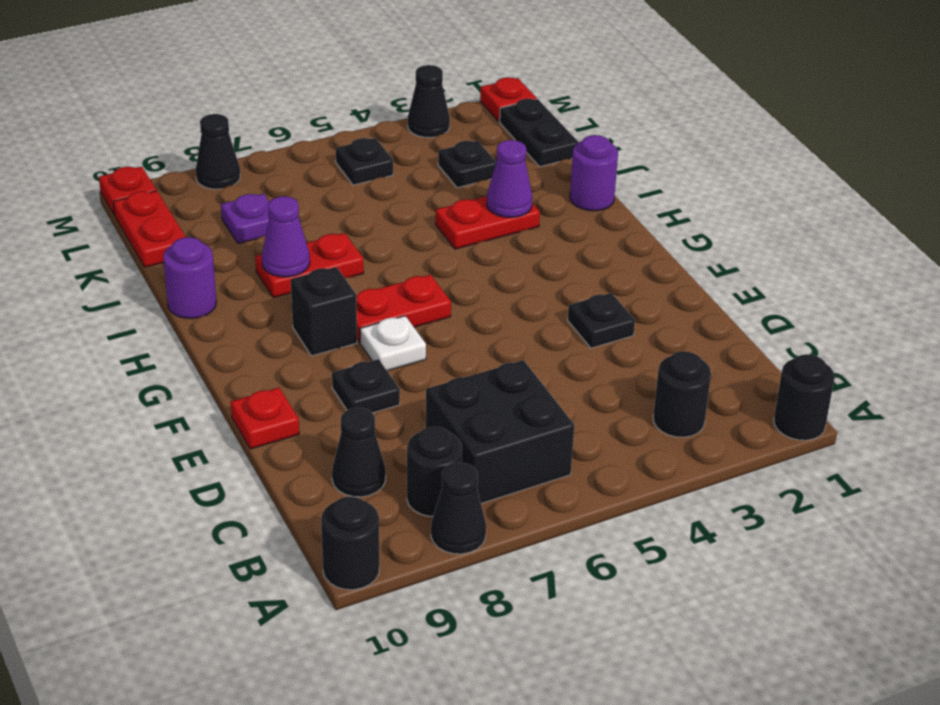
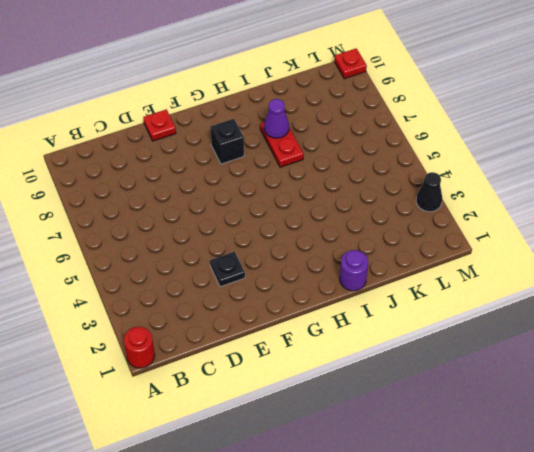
red round brick A1 level 1 -> black round brick A1 level 1
none -> black cone A8 level 1
none -> black round brick A10 level 1
none -> black round brick B3 level 1

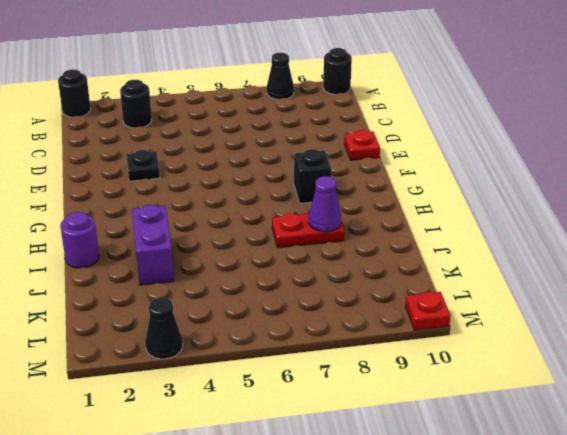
purple brick I3:J3 level 1 -> red plate I3:I4 level 1
none -> black brick B6:C7 level 1
none -> black round brick B8 level 1
none -> black cone C9 level 1

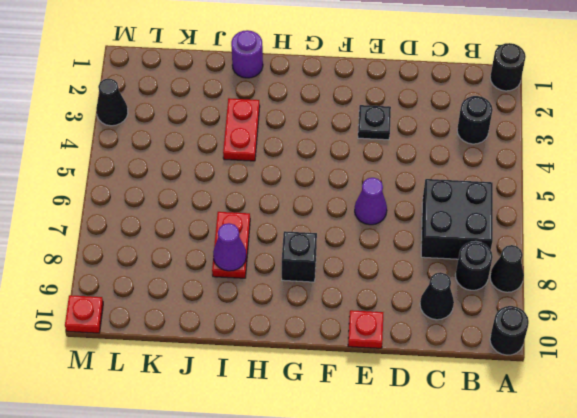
purple cone E6 level 1 -> purple cone I3 level 2
none -> black plate E8 level 1
none -> white plate F7 level 1
none -> red plate G6:G7 level 1

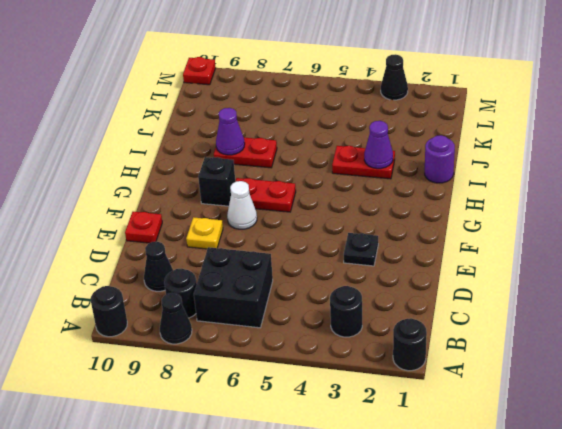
yellow plate E8 level 1 -> black plate E8 level 1
white cone F7 level 1 -> white plate F7 level 1
none -> purple round brick I10 level 1
none -> black plate K1:L1 level 1
none -> black plate K3 level 1

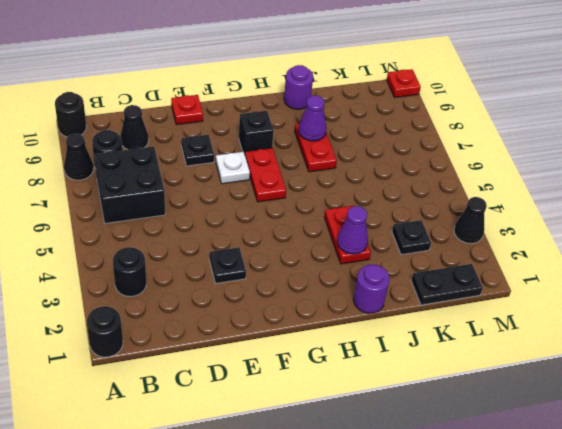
none -> purple plate K8 level 1
none -> red plate K10:L10 level 1
none -> black plate L5 level 1

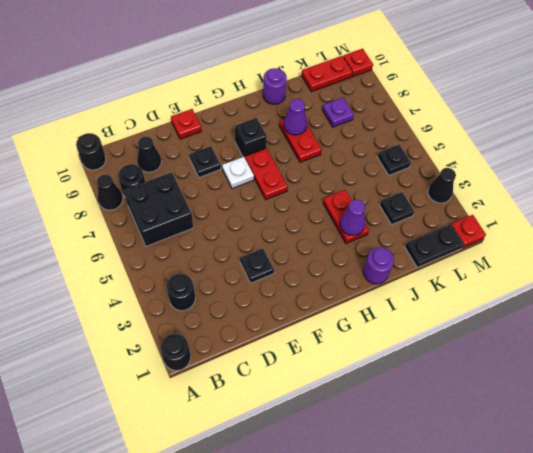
none -> black cone M8 level 1

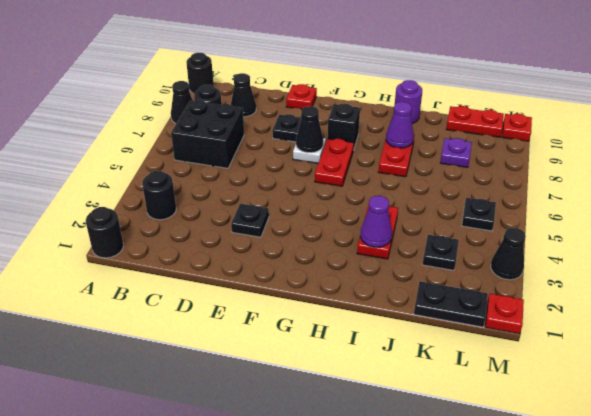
black cone F7 level 2 -> black cone M8 level 1
none -> purple round brick I1 level 1

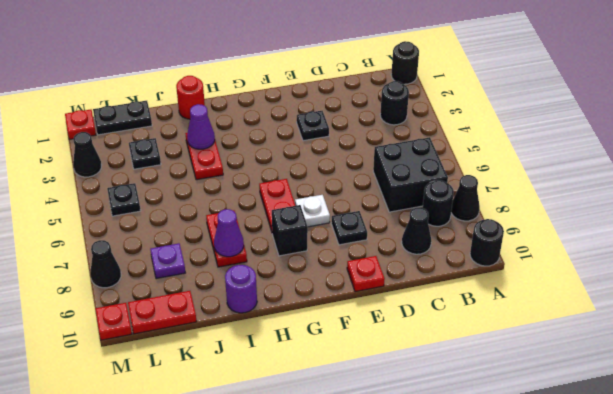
red round brick I1 level 1 -> purple round brick I1 level 1

